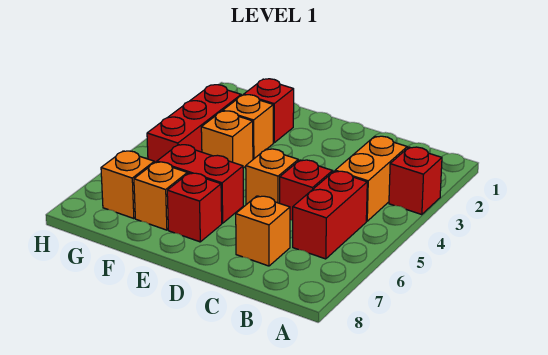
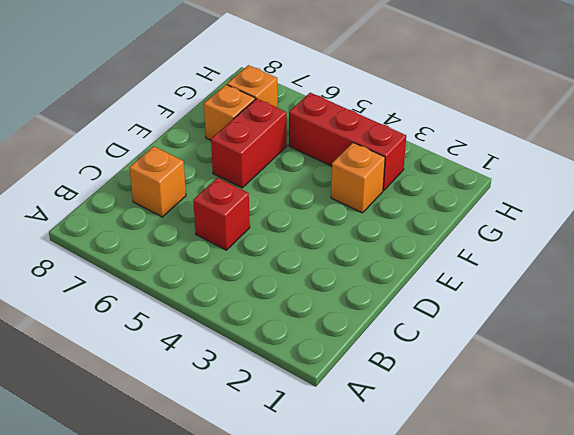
none -> red brick A3 level 1
none -> orange brick B3:B4 level 1
none -> red brick B5:B6 level 1

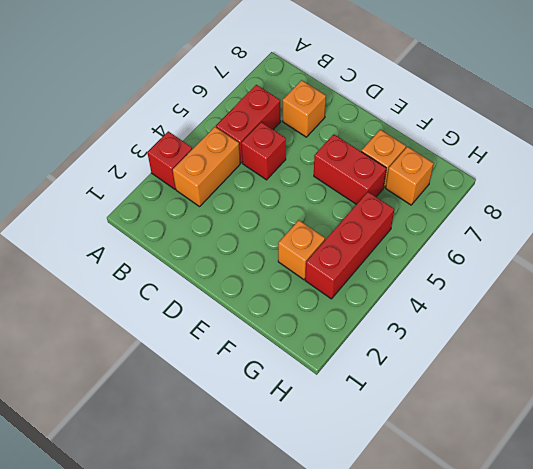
none -> orange brick D5 level 1
none -> red brick E7 level 1
none -> red brick F2 level 1

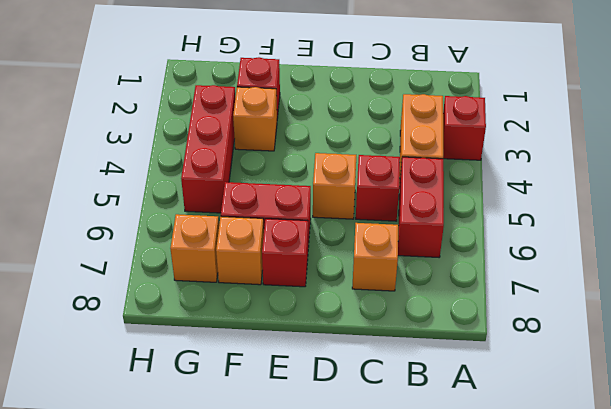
none -> orange brick F4 level 1

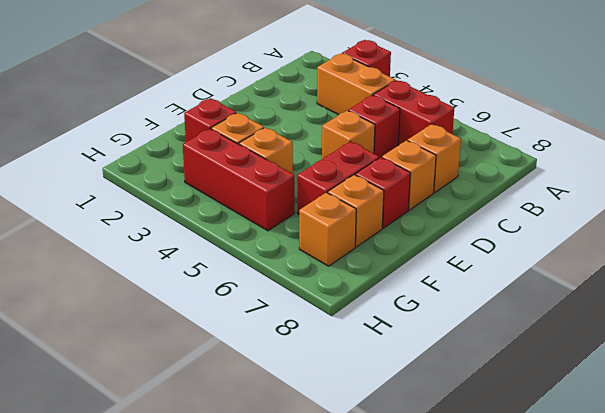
orange brick D7 level 1 -> none

